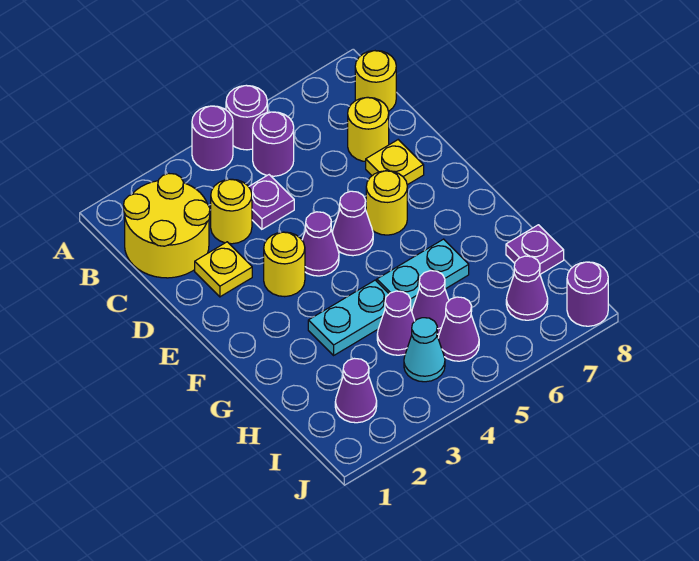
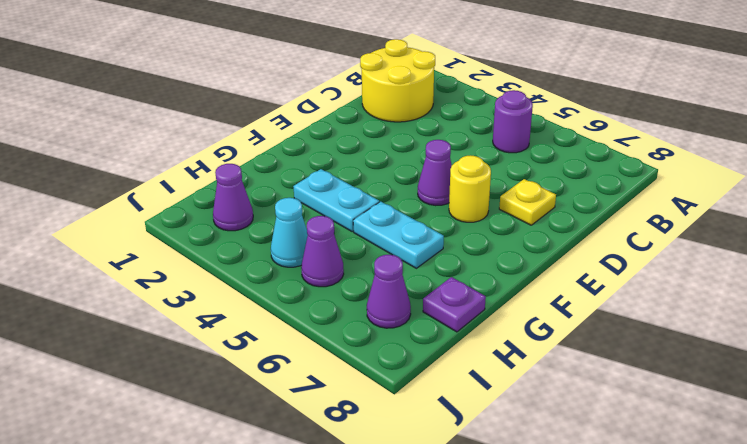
none -> purple round brick A4 level 1
none -> purple round brick A5 level 1
none -> yellow round brick B8 level 1

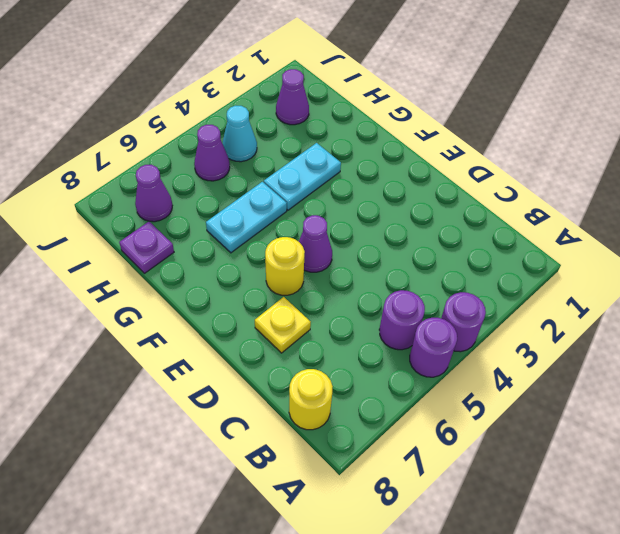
none -> yellow round brick B1:C2 level 1
none -> yellow round brick C3 level 1
none -> purple plate C4 level 1

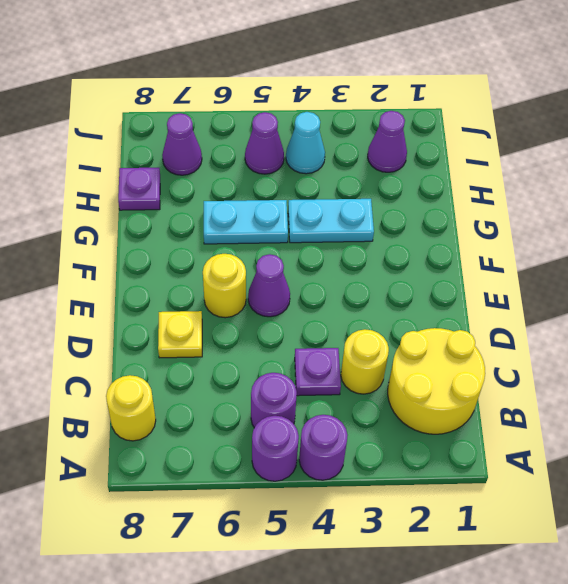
none -> yellow round brick C7 level 1
none -> yellow plate D2 level 1
none -> yellow round brick E3 level 1

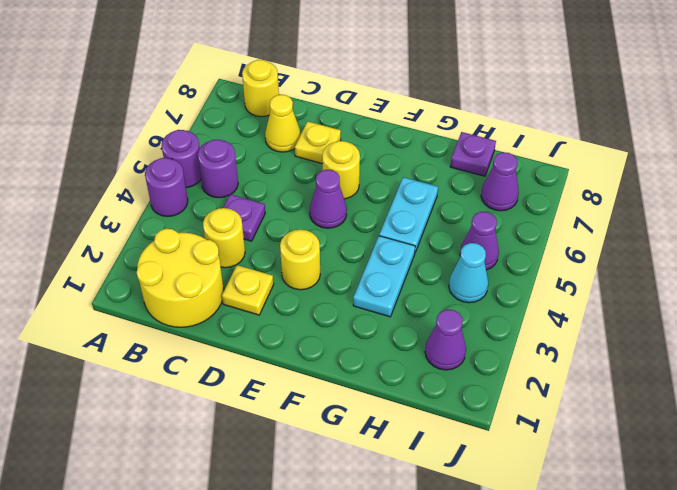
yellow cone C7 level 1 -> yellow round brick C7 level 1
none -> purple cone E4 level 1
none -> purple cone H4 level 1
none -> purple cone H5 level 1

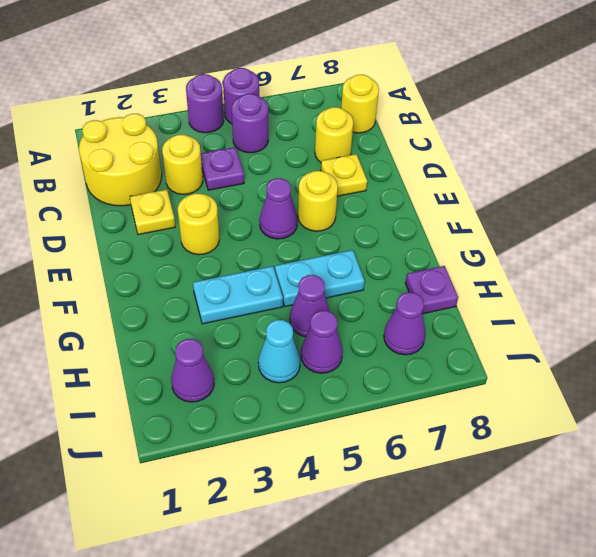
none -> purple cone E4 level 1
none -> purple cone H4 level 1
none -> purple round brick J8 level 1

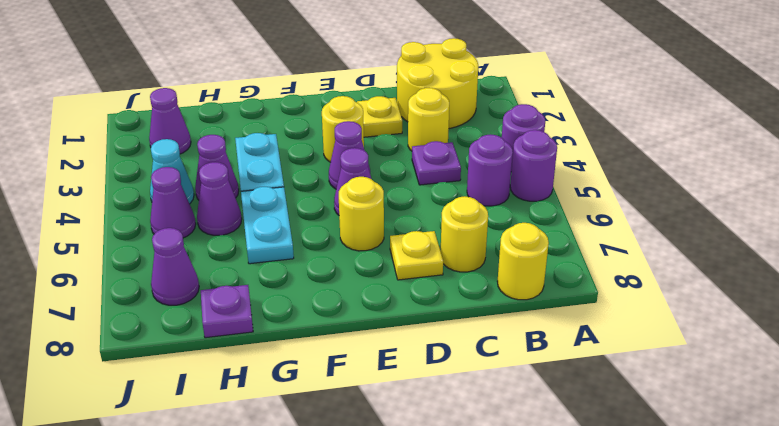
none -> purple round brick J8 level 1

